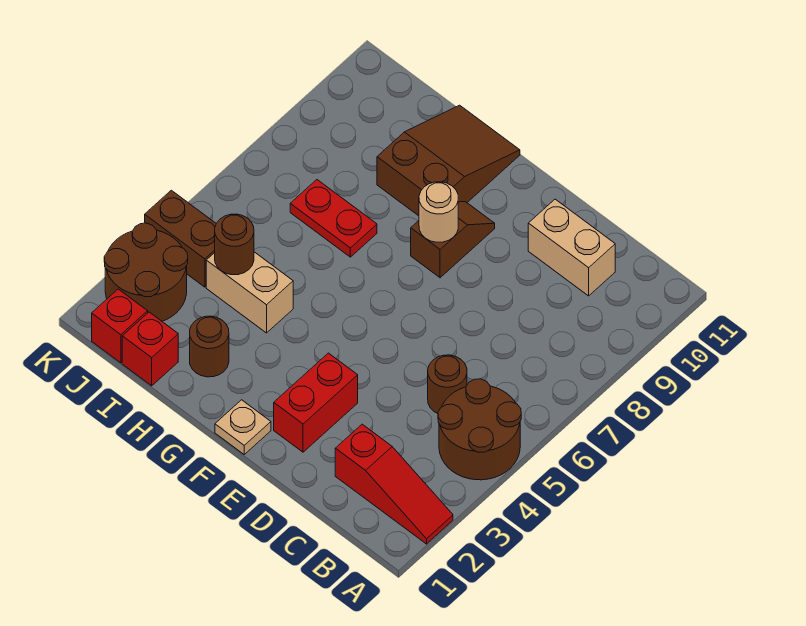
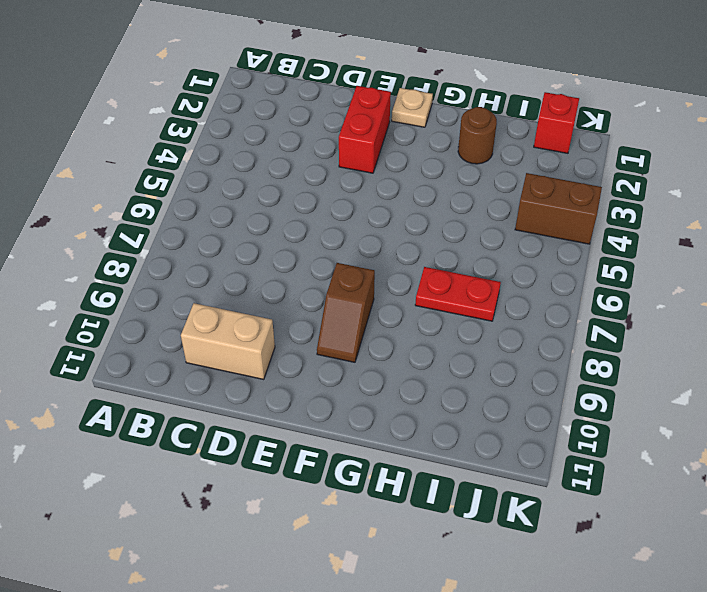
none -> red slope A2:C2 level 1 top C
none -> brown round brick A4:B5 level 1
none -> brown round brick C5 level 1

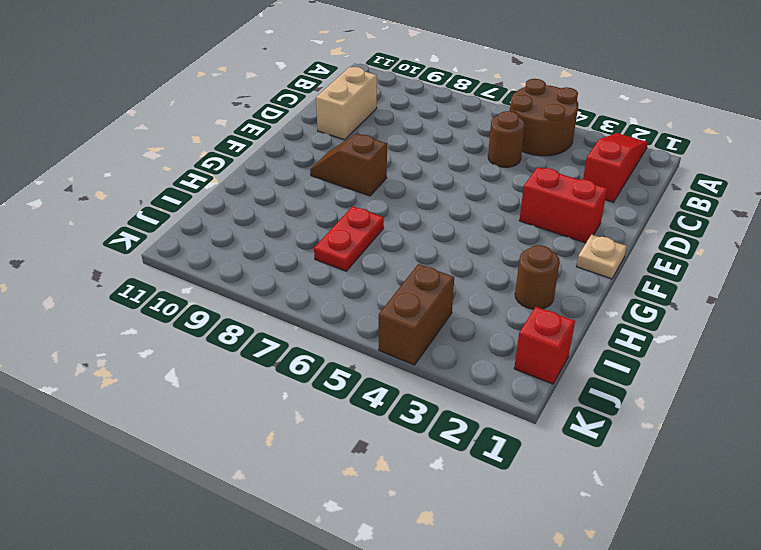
none -> brown slope G9:H11 level 1 top 9
none -> tan brick H4:I4 level 1
none -> red brick I1 level 1

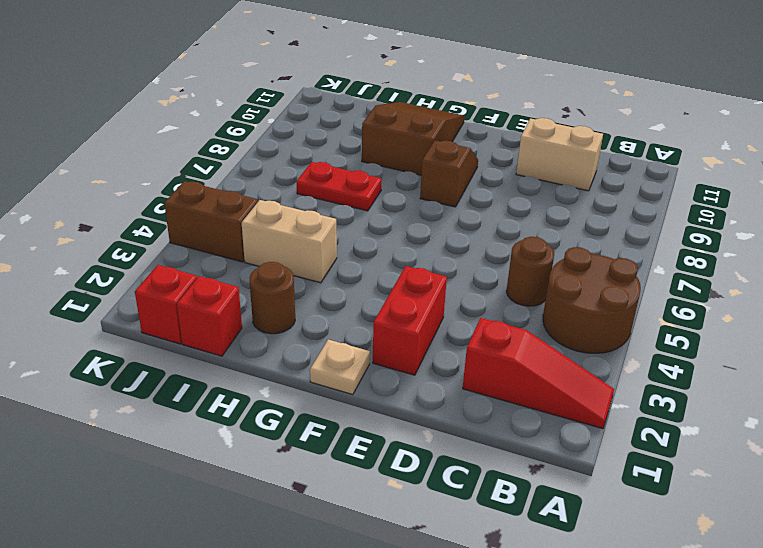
none -> brown round brick J2:K3 level 1
none -> tan round brick F8 level 2
none -> brown round brick I4 level 2

